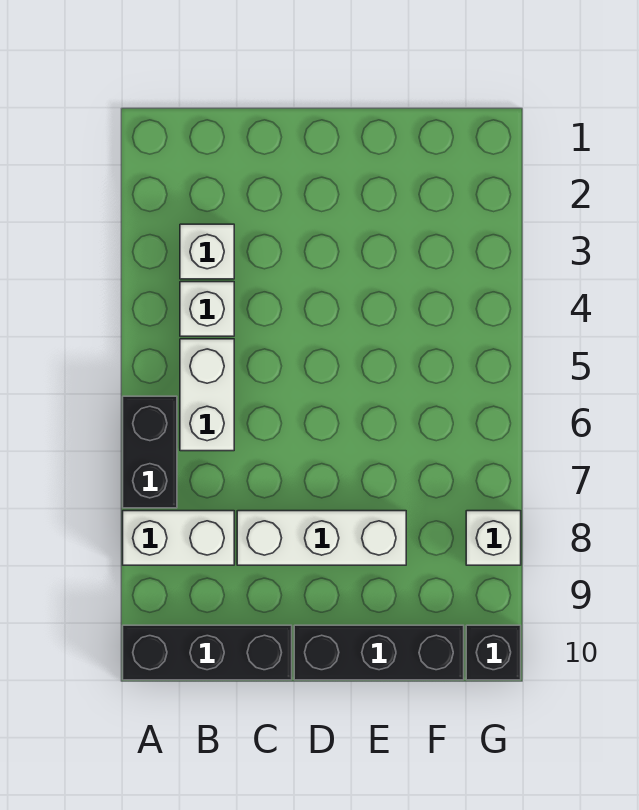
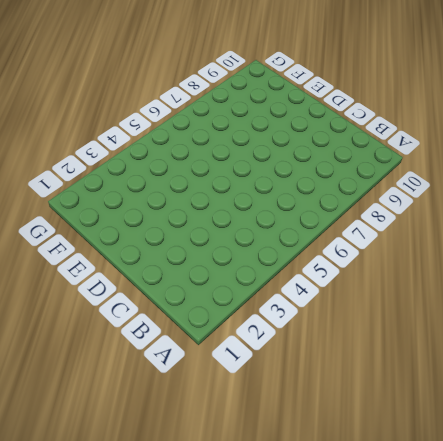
none -> black brick A6:A7 level 1
none -> white brick A8:B8 level 1

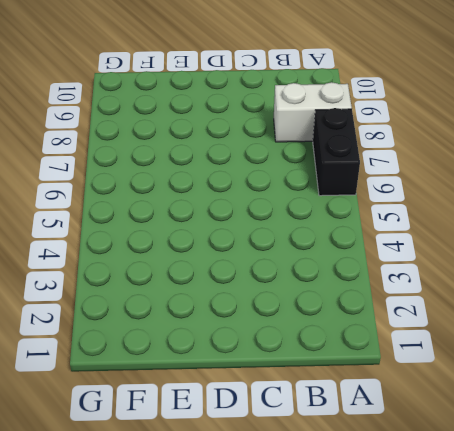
none -> black brick A10:C10 level 1
none -> white brick B3 level 1

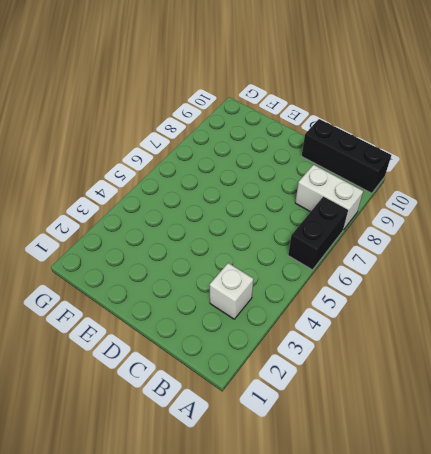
none -> white brick B4 level 1
none -> white brick B5:B6 level 1

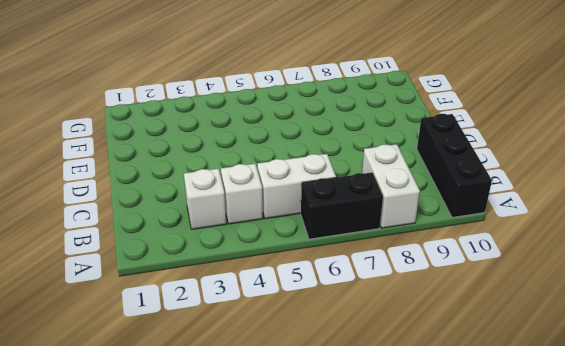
none -> white brick C8:E8 level 1
none -> black brick D10:F10 level 1

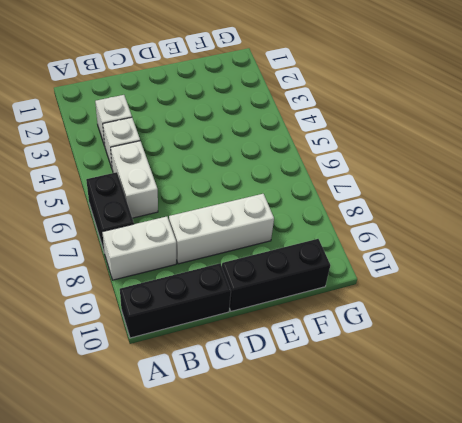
none -> white brick G8 level 1
none -> black brick G10 level 1

